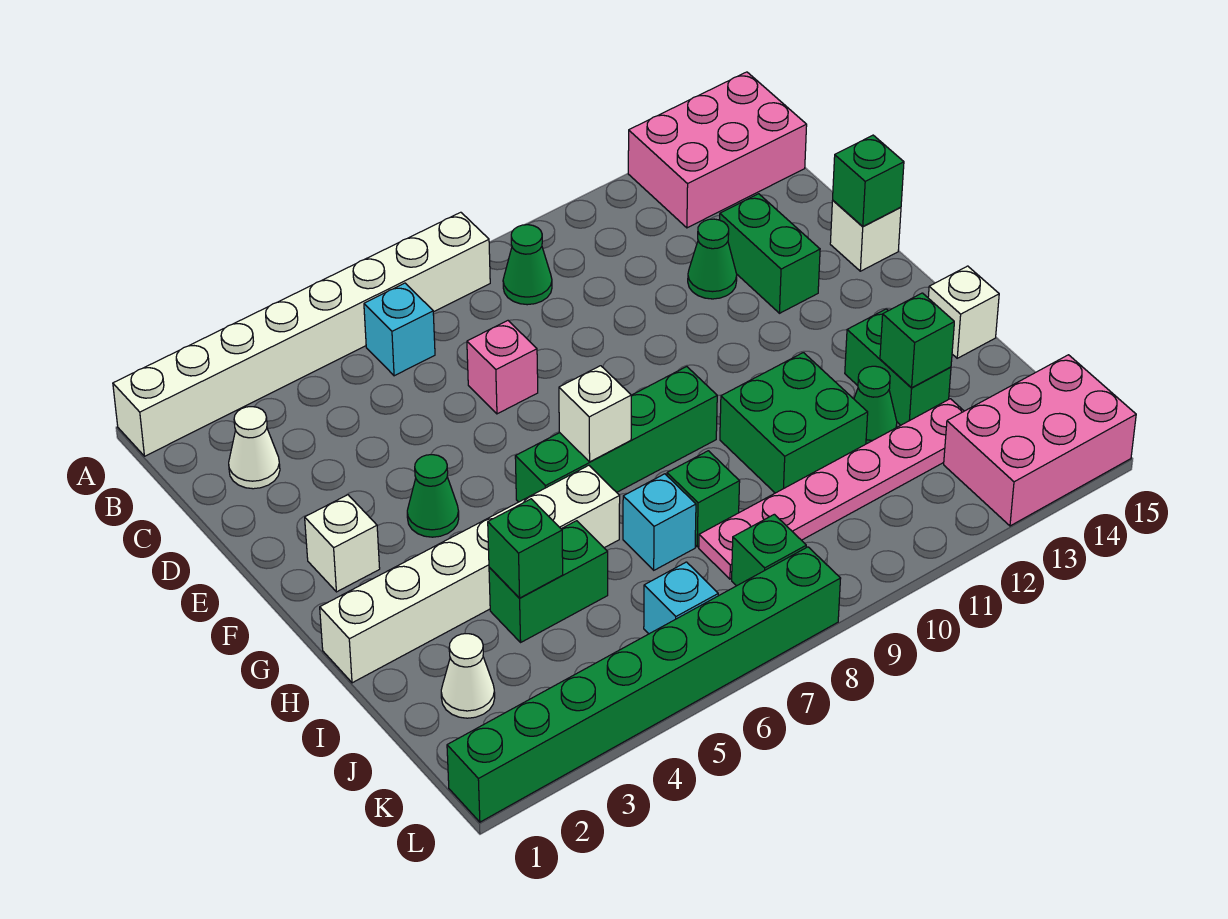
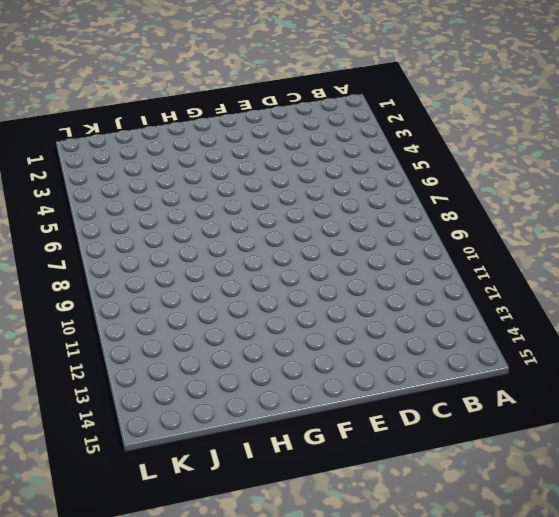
none -> white brick A1:A8 level 1
none -> pink brick A13:B15 level 1
none -> cyan brick B6 level 1
none -> green cone B9 level 1

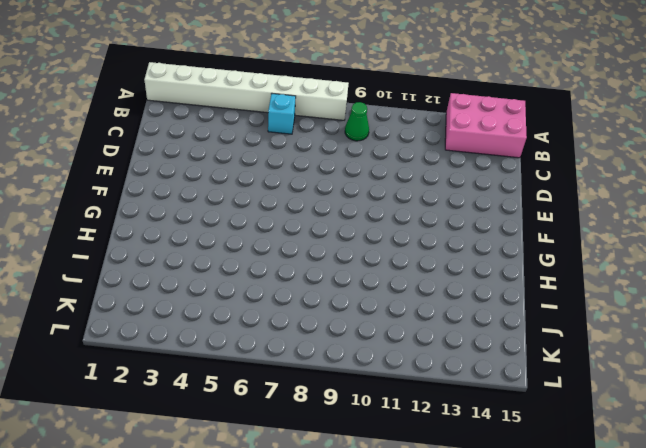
none -> white cone C2 level 1
none -> pink brick D7 level 1
none -> green cone D12 level 1
none -> green brick D13:E13 level 1

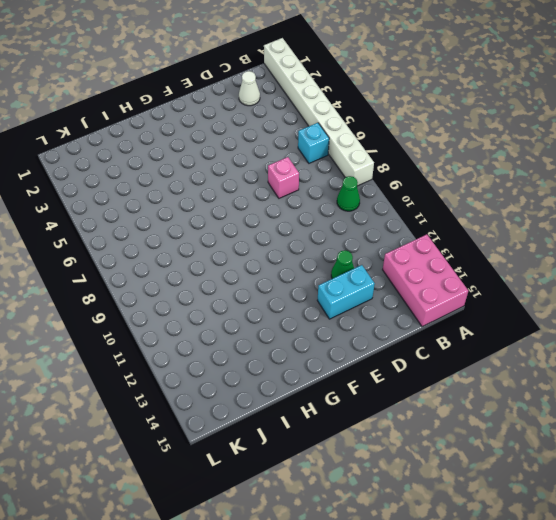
cyan brick D13:E13 level 1 -> green brick D13:E13 level 1
none -> white brick E15 level 1
none -> white brick F2 level 1
none -> green cone F4 level 1
none -> green brick G6:G9 level 1

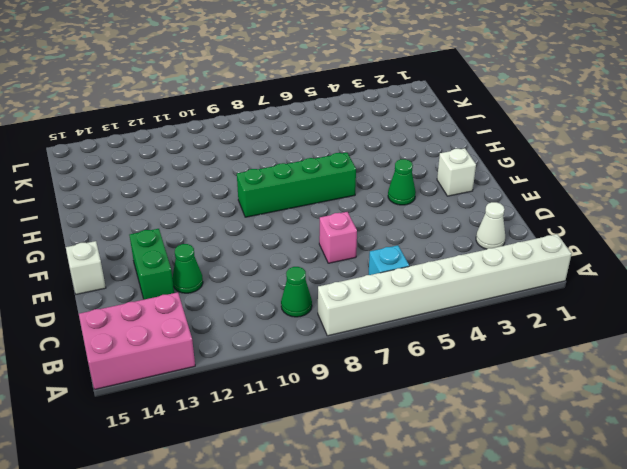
none -> white brick H1:H6 level 1
none -> green brick H10:I11 level 1
none -> green brick H13:I13 level 1
none -> white brick H15 level 1

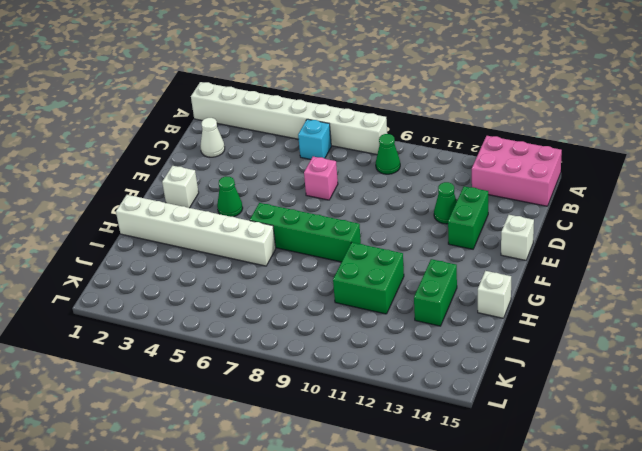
none -> green brick I4:I5 level 1
none -> cyan brick I7 level 1
none -> green brick I8 level 1
none -> green cone I12 level 1

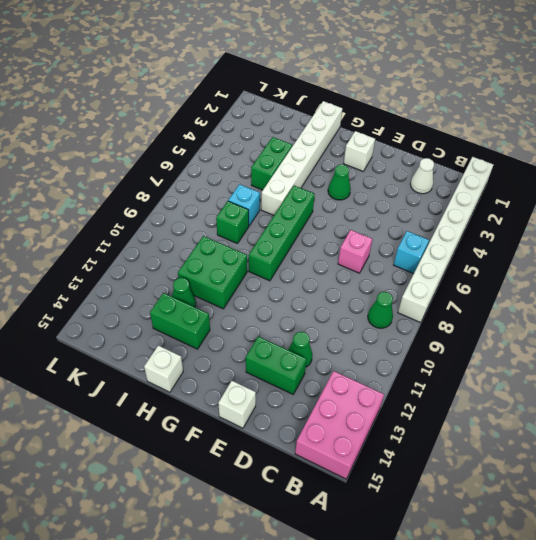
none -> white cone J2 level 1
none -> pink plate J8:J13 level 1
none -> cyan brick K6 level 1
none -> green brick K8 level 1

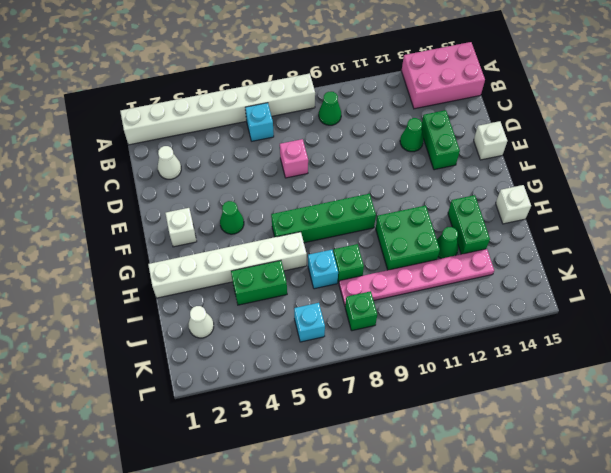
none -> pink brick K13:L15 level 1
none -> green brick L1:L8 level 1
none -> green brick E15 level 2
none -> white brick G7 level 2

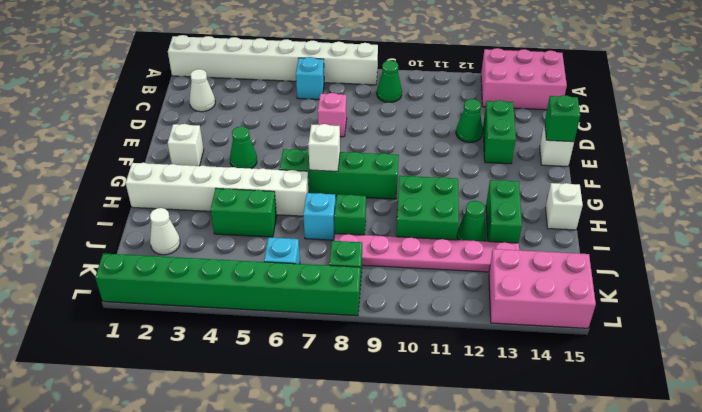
none -> green brick I4 level 2
none -> green brick I13 level 2

